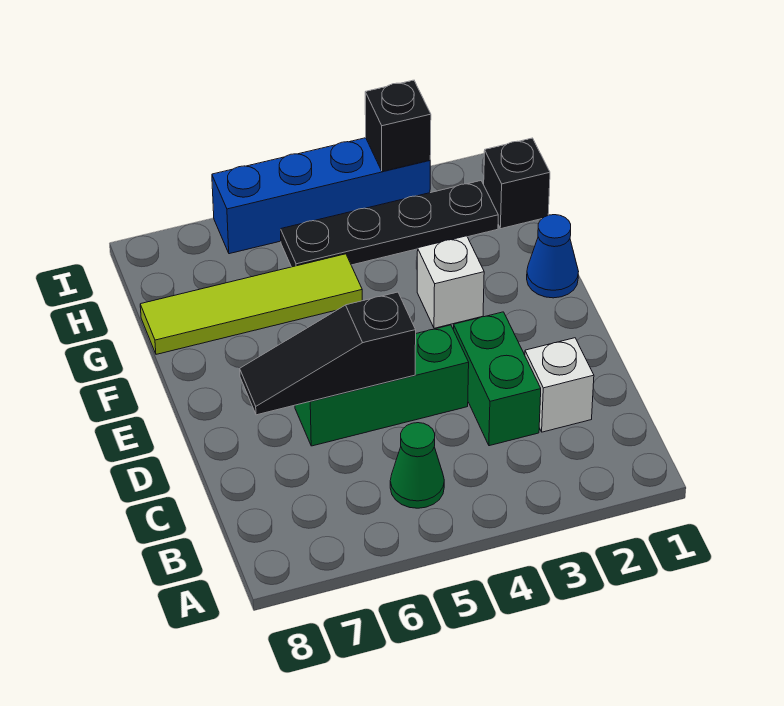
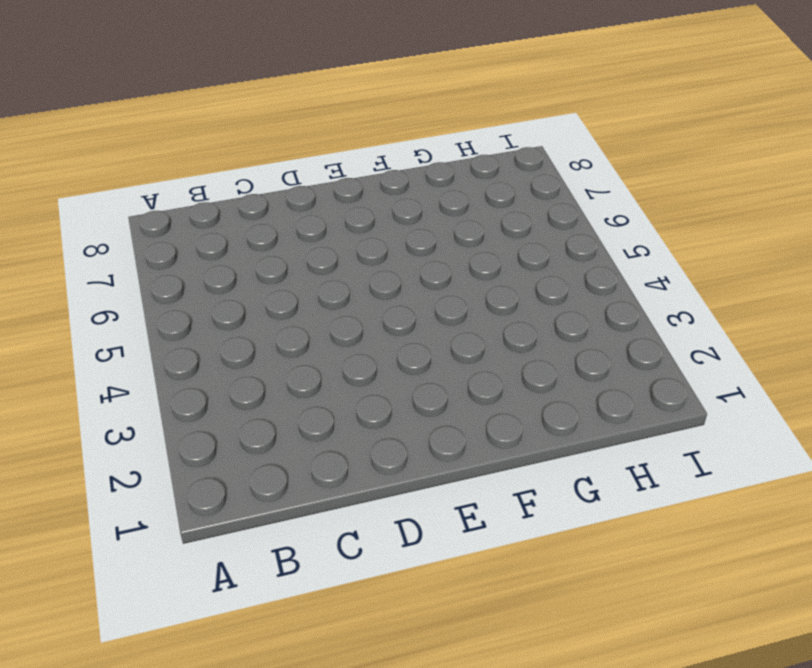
none -> green cone B5 level 1
none -> white brick C2 level 1
none -> green brick C3:D3 level 1

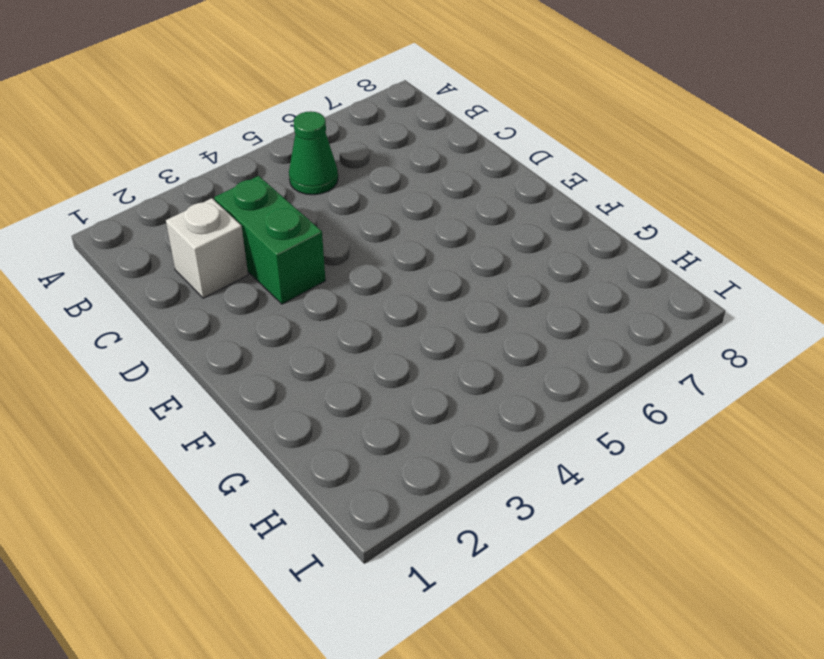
none -> green brick D4:D6 level 1
none -> blue cone F1 level 1
none -> white brick F3 level 1

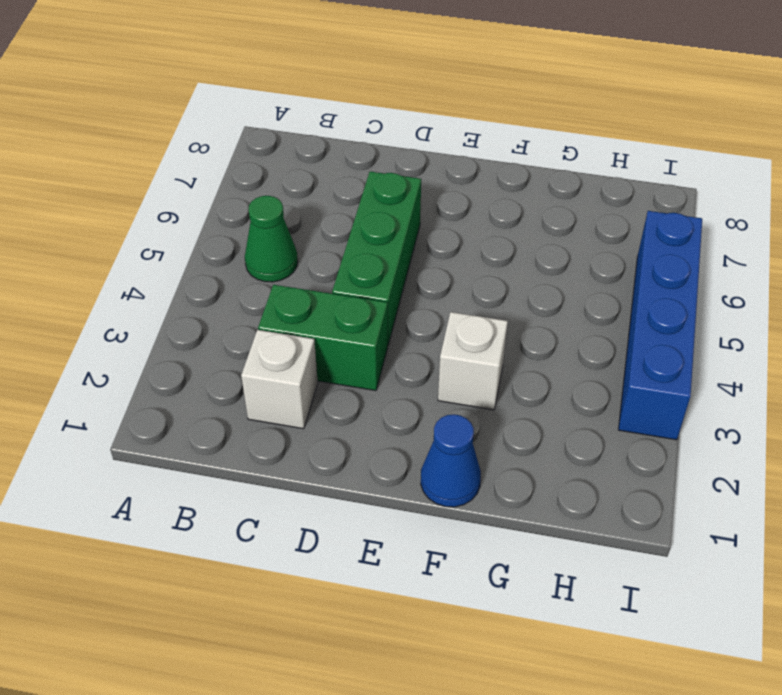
none -> lime tile G5:G8 level 1
none -> black brick H1 level 1
none -> black plate H2:H5 level 1

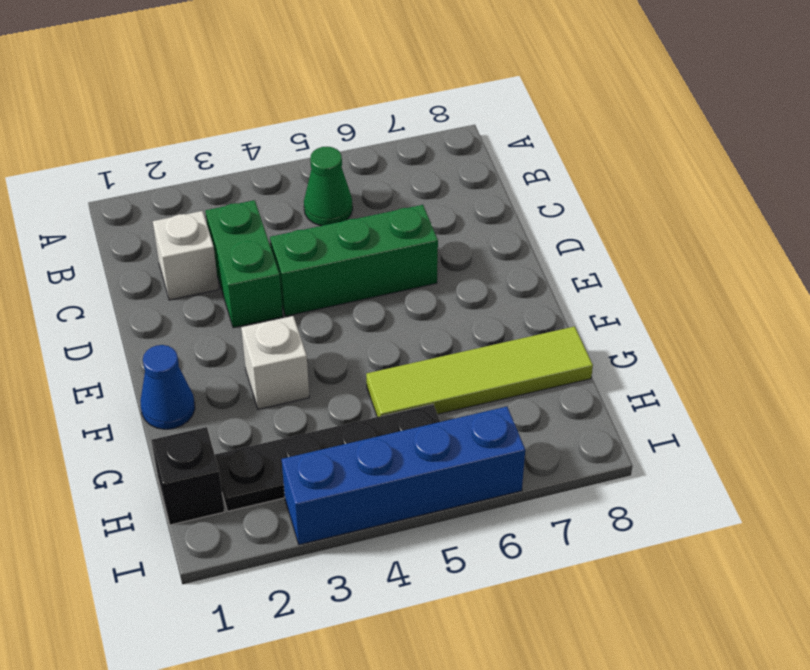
none -> black slope D5:D7 level 2 top 5
none -> black brick I3 level 2

